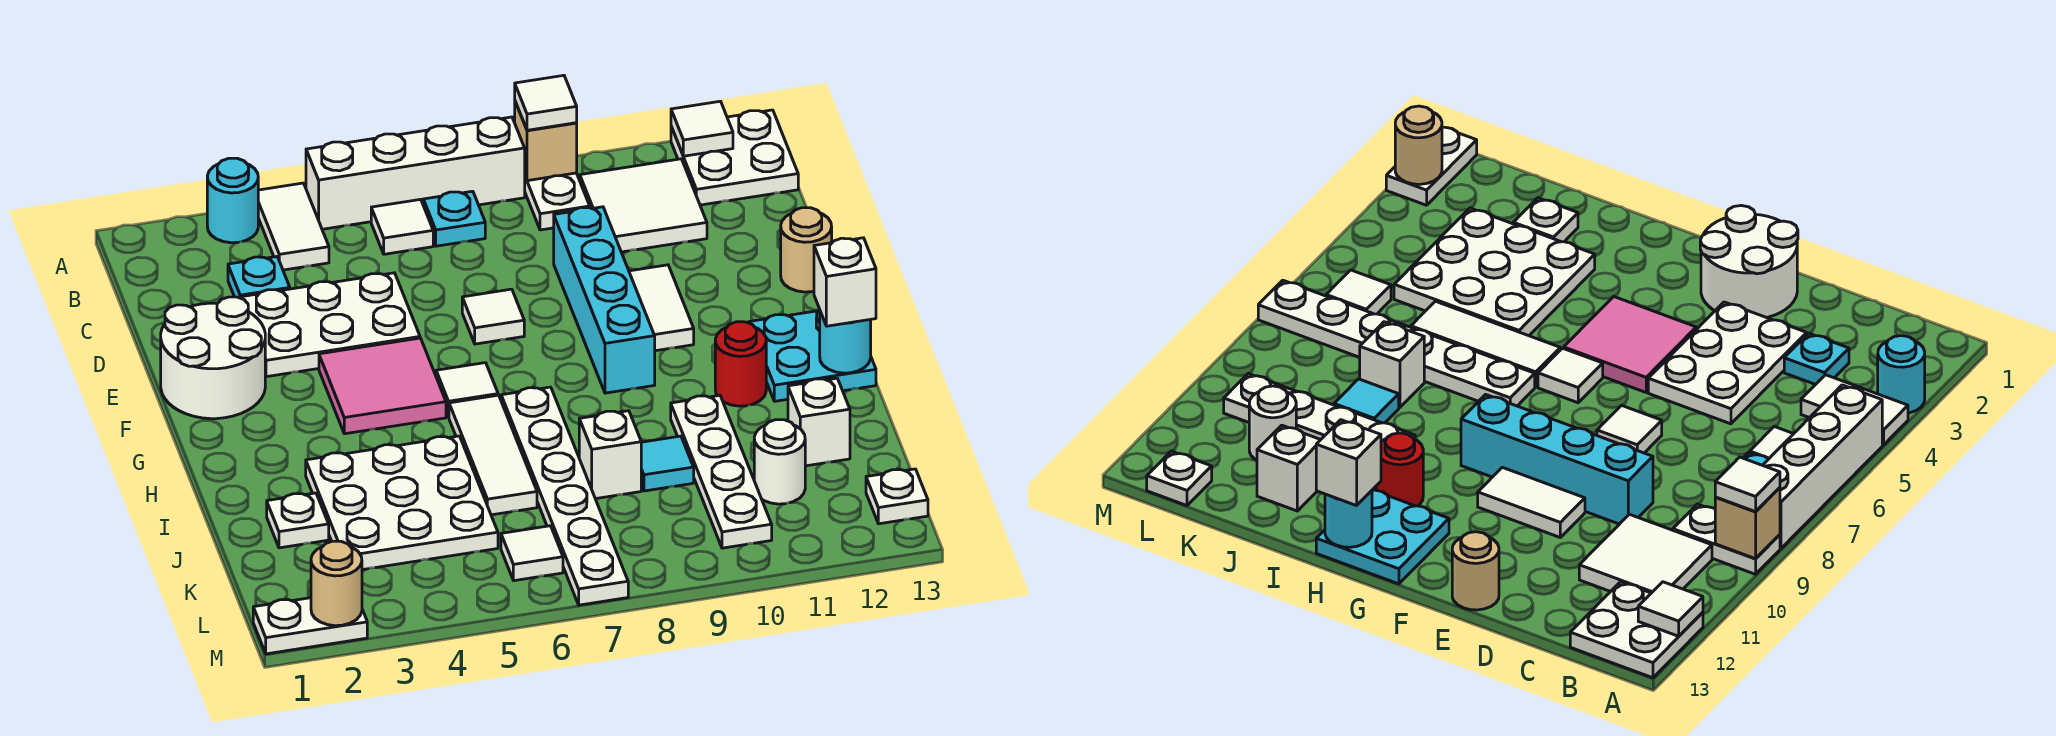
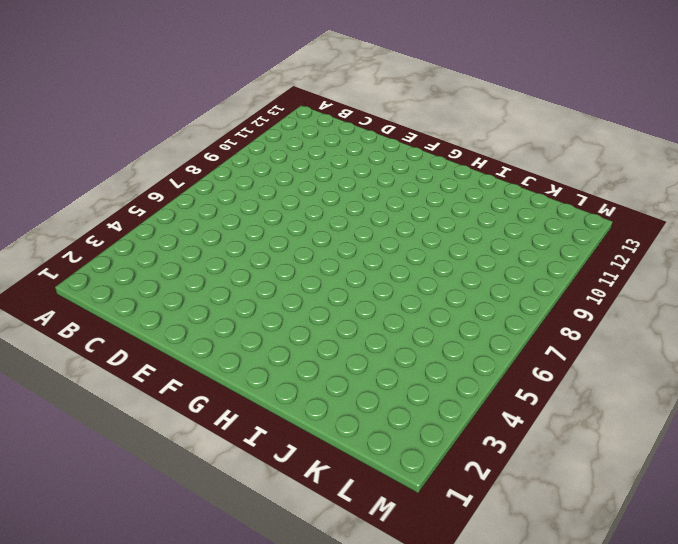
none -> cyan round brick A3 level 1
none -> white tile A4:B4 level 1
none -> white brick A5:A8 level 1
none -> white plate A9:B9 level 1

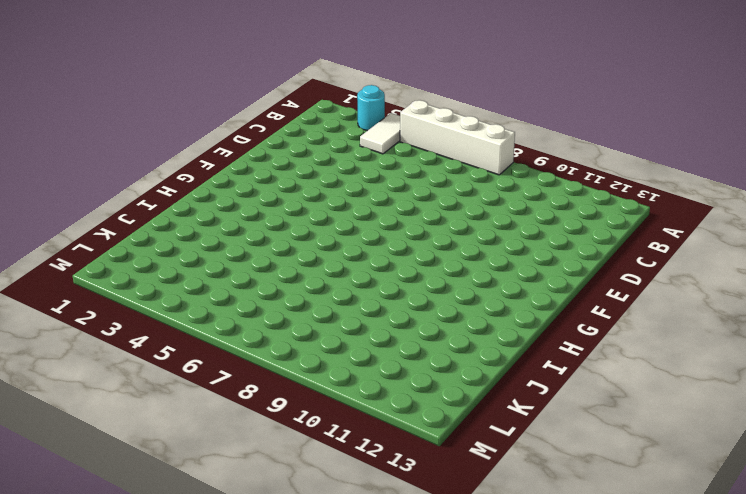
none -> white plate A9:B9 level 1
none -> white plate A12:B13 level 1
none -> white tile B6 level 1
none -> cyan plate B7 level 1

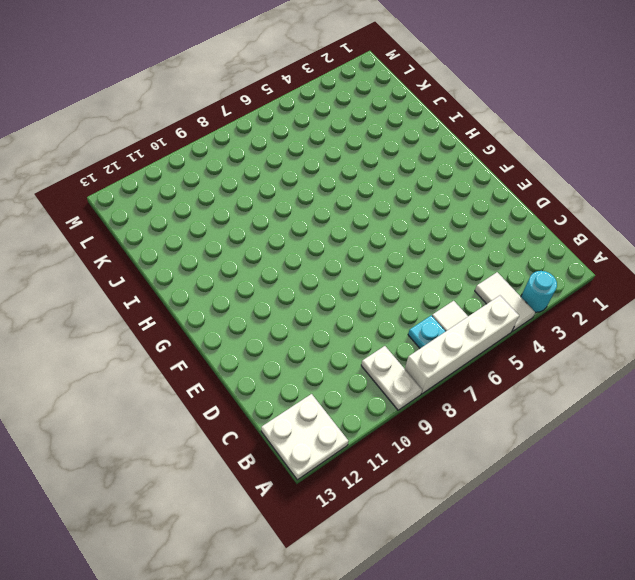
none -> white tile B10:C11 level 1
none -> cyan plate C3 level 1
none -> white plate D3:E5 level 1
none -> cyan brick D9:G9 level 1

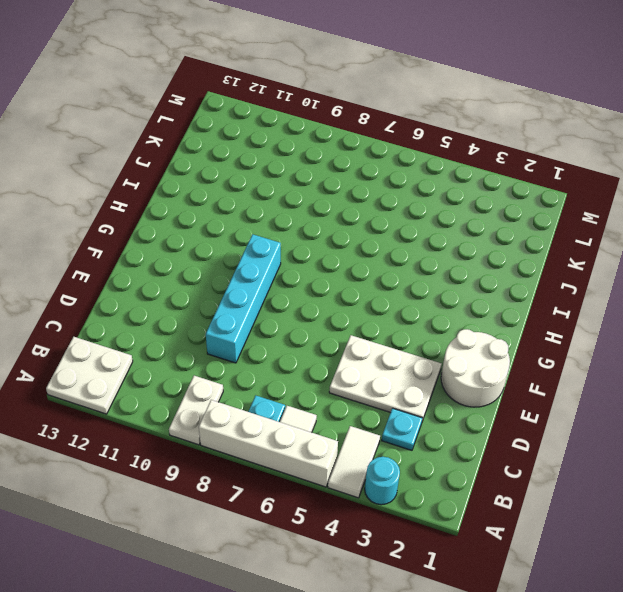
none -> white tile B10:C11 level 1
none -> white tile E7 level 1
none -> white tile E10:F10 level 1
none -> tan round brick E13 level 1

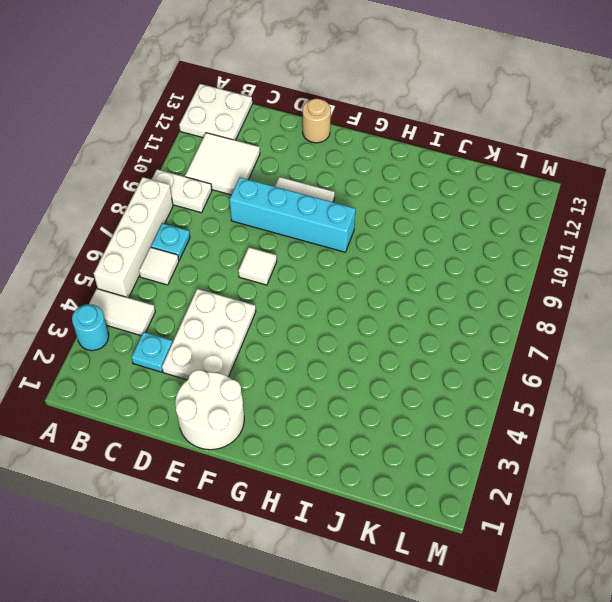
none -> pink tile F4:G5 level 1
none -> white tile G6 level 1
none -> cyan plate G12:H13 level 1
none -> white tile H6:J6 level 1

